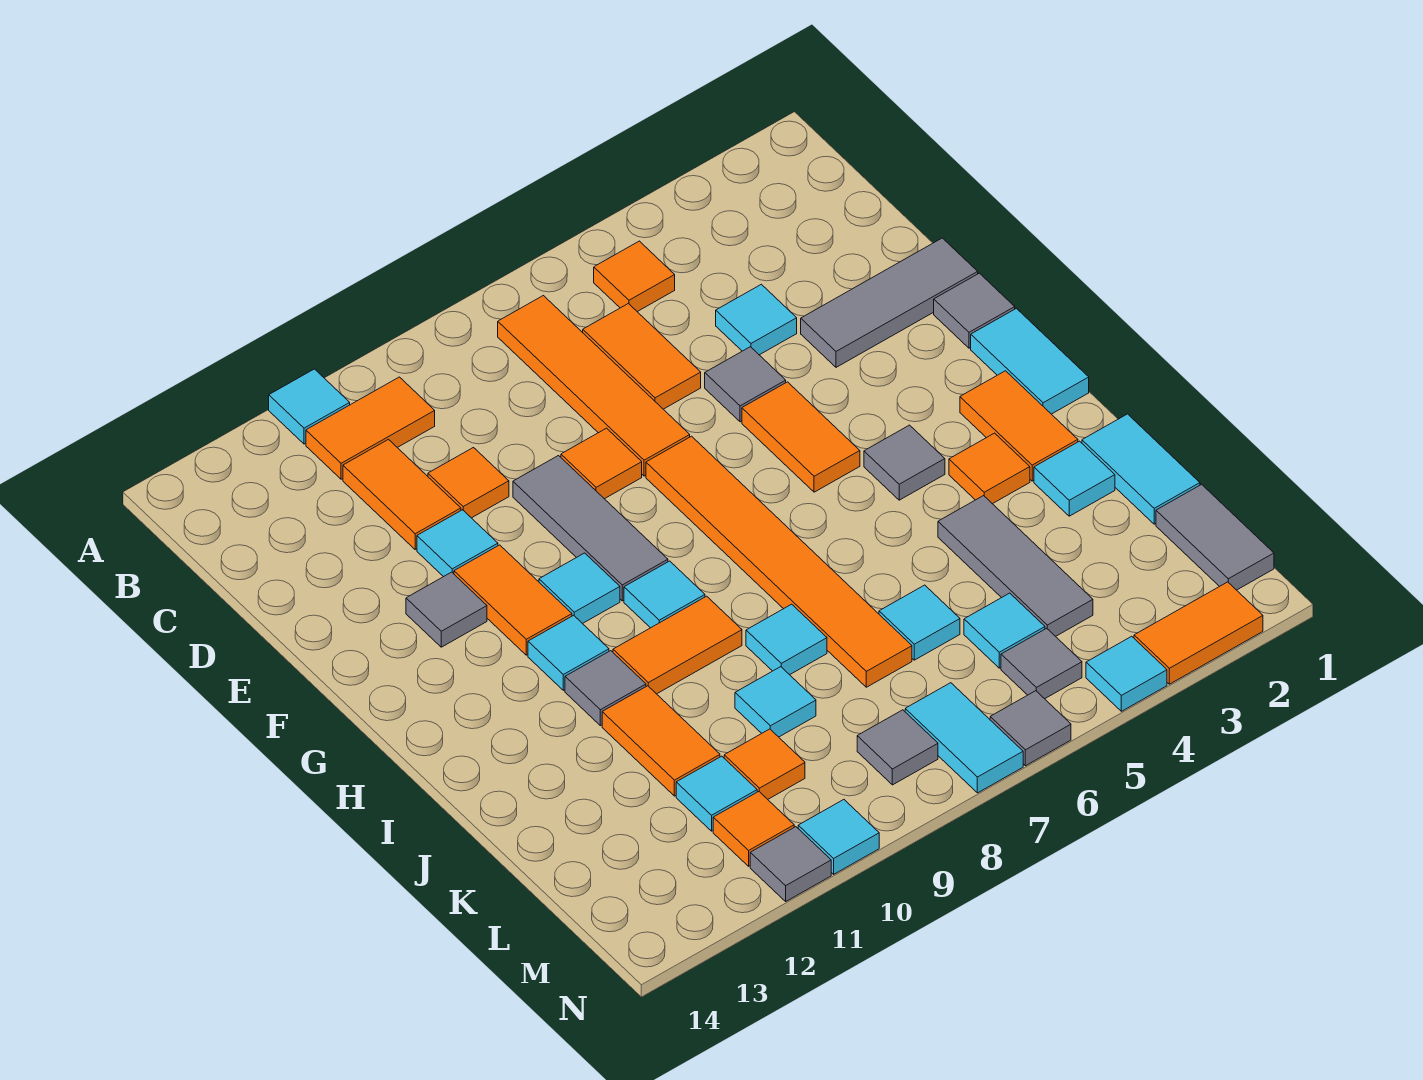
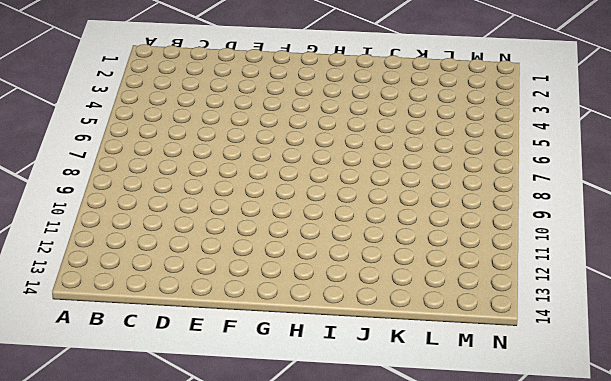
none -> cyan tile A11 level 1
none -> orange tile B5 level 1
none -> orange tile B7:E7 level 1
none -> orange tile B10:B11 level 1

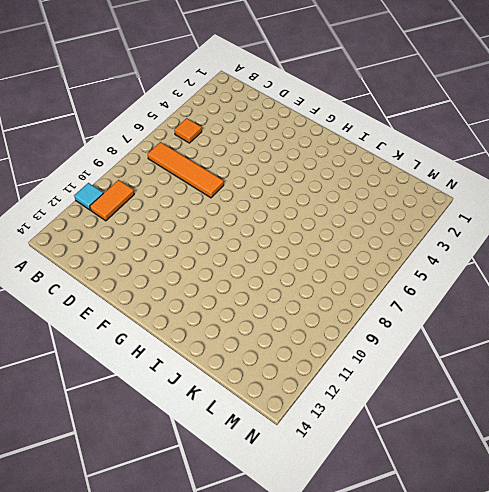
none -> orange tile C6:D6 level 1
none -> orange tile C11:D11 level 1
none -> cyan tile D4 level 1
none -> orange tile D10 level 1

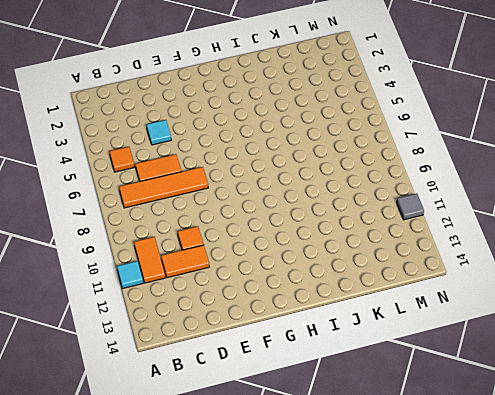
none -> grey tile E1:E3 level 1
none -> grey tile E5 level 1
none -> orange tile E8 level 1
none -> grey tile E9:G9 level 1

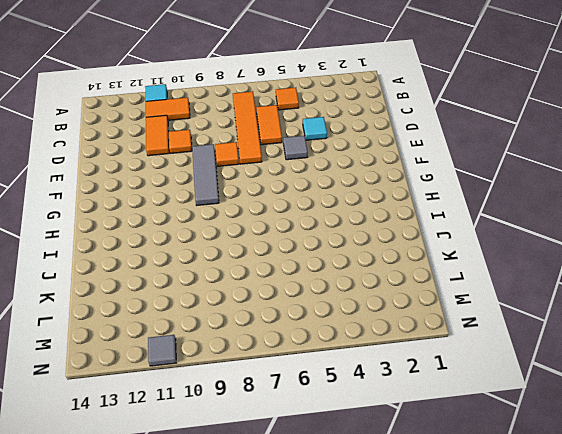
none -> grey tile E1:E3 level 1
none -> cyan tile E11 level 1
none -> grey tile F1 level 1
none -> orange tile F5:G5 level 1

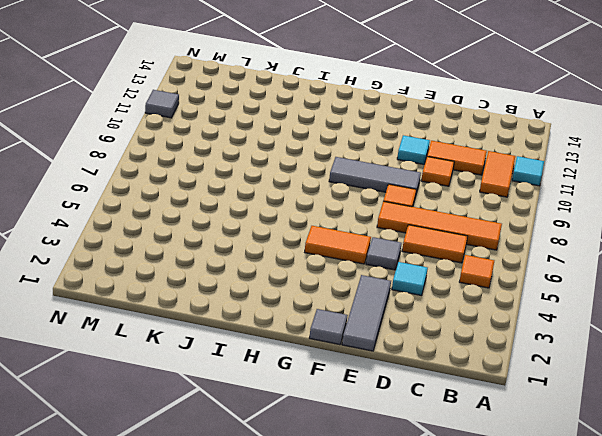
none -> orange tile F7:K7 level 1
none -> orange tile F11:G11 level 1
none -> grey tile F12 level 1
none -> cyan tile G1:H1 level 1

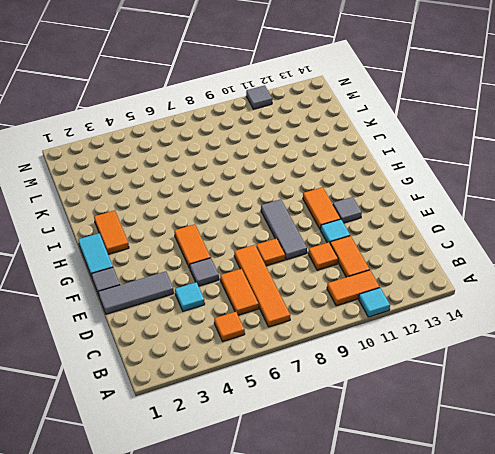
none -> orange tile F7:K7 level 1
none -> cyan tile G10 level 1
none -> grey tile H4 level 1
none -> cyan tile H9 level 1

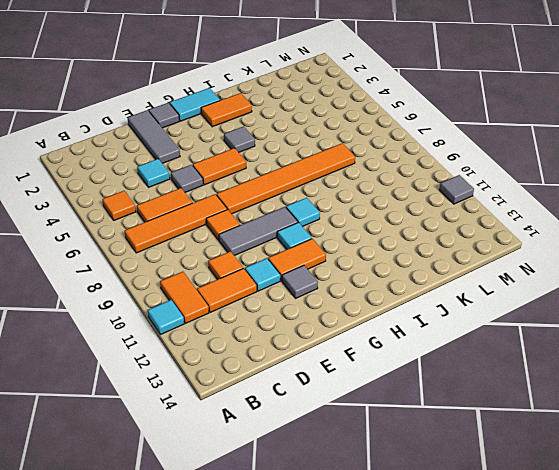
none -> cyan tile H11 level 1
none -> orange tile I3 level 1
none -> orange tile I9:I10 level 1
none -> grey tile I11 level 1

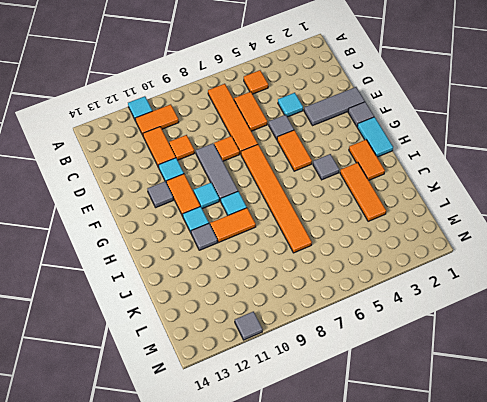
orange tile I3:K3 level 1 -> orange tile I3 level 1
none -> cyan tile J1:K1 level 1
none -> cyan tile J2 level 1
none -> grey tile J4:L4 level 1
none -> cyan tile J8 level 1

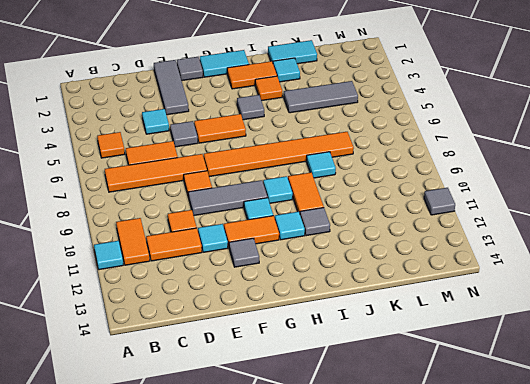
none -> orange tile J11:K11 level 1
none -> cyan tile K6 level 1
none -> cyan tile K9 level 1
none -> grey tile L1:M1 level 1

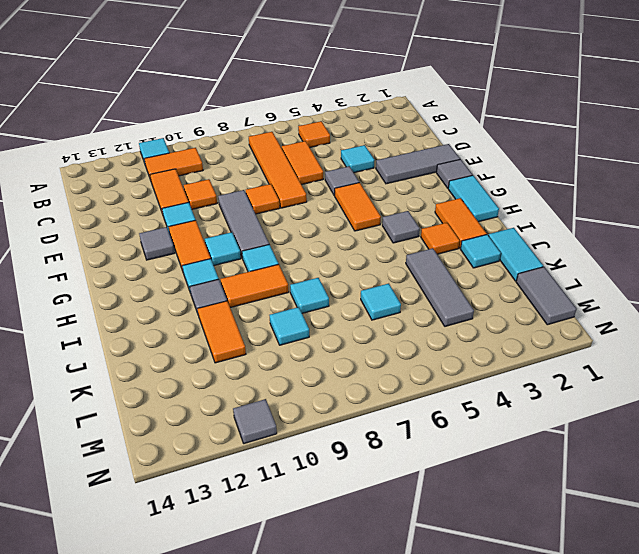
none -> orange tile F7:K7 level 1
none -> cyan tile L5 level 1
none -> orange tile L10 level 1
none -> cyan tile L11 level 1

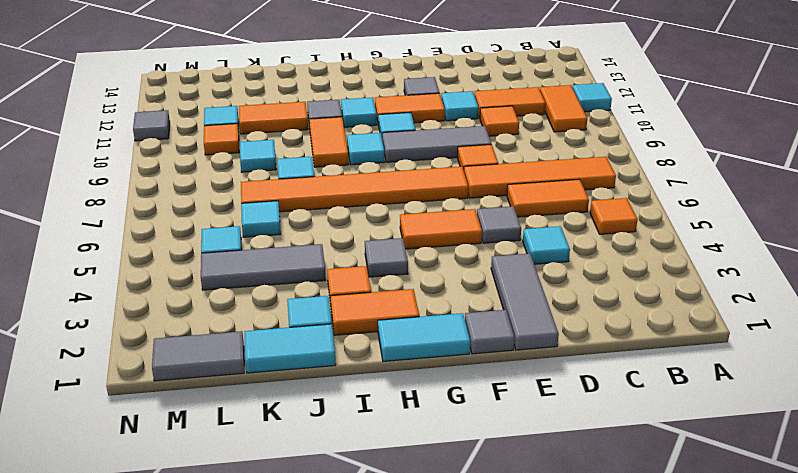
none -> grey tile M5 level 1
none -> cyan tile M7:N7 level 1
none -> grey tile M8 level 1
none -> orange tile M11 level 1

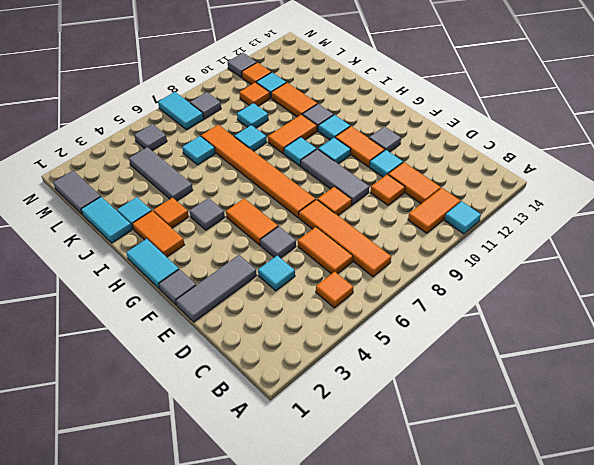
none -> cyan tile L5 level 1
none -> orange tile N2:N3 level 1
none -> cyan tile N4 level 1
none -> grey tile N6 level 1

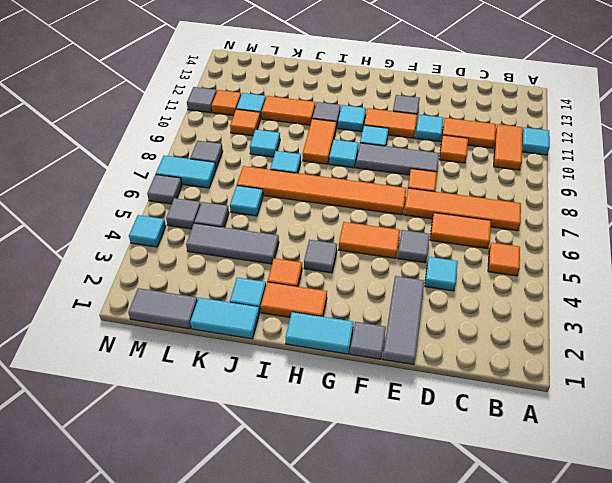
grey tile L5 level 1 -> cyan tile L5 level 1
none -> orange tile N2:N3 level 1
none -> cyan tile N10 level 1

